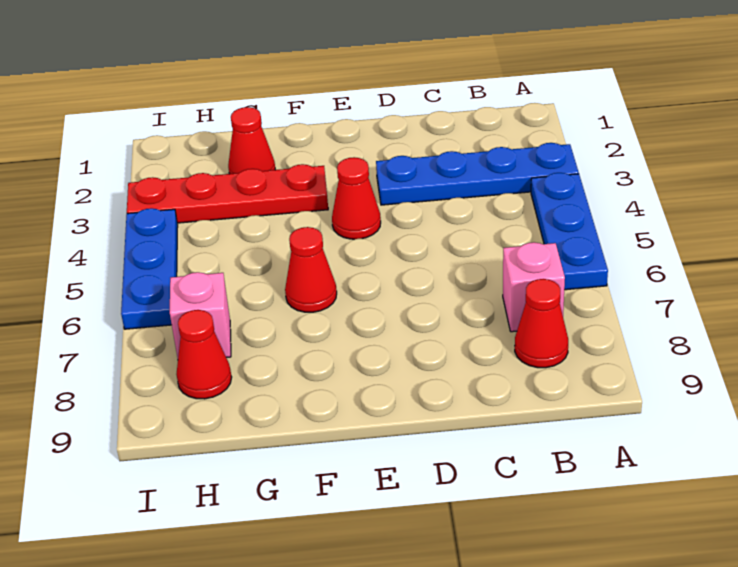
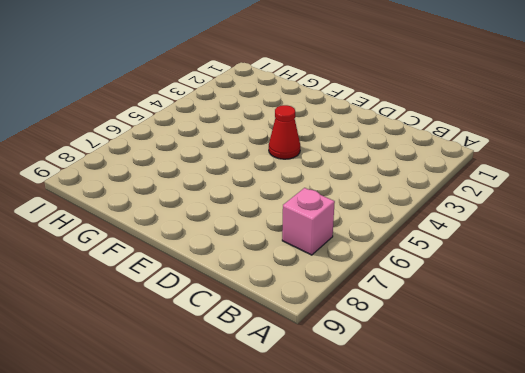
none -> blue plate A3:D3 level 1
none -> blue plate A4:A6 level 1

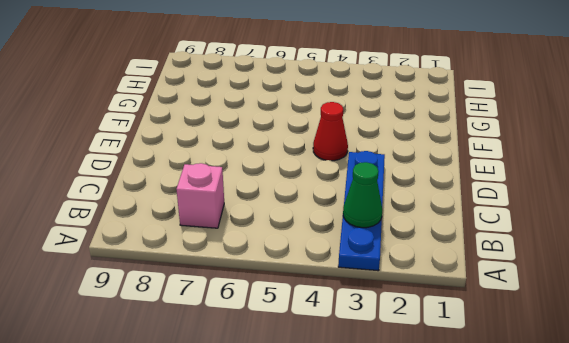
green cone B3 level 2 -> none
none -> blue plate A4:A6 level 1
none -> red cone B8 level 1

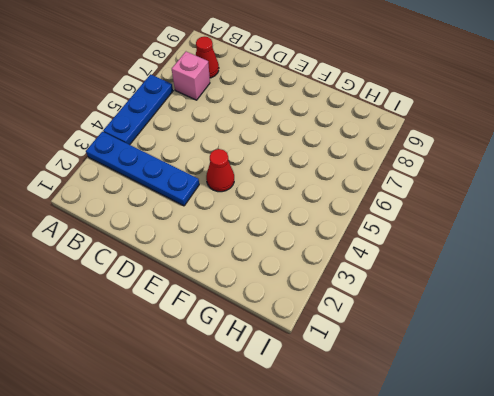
none -> red plate F3:I3 level 1
none -> red cone F6 level 1

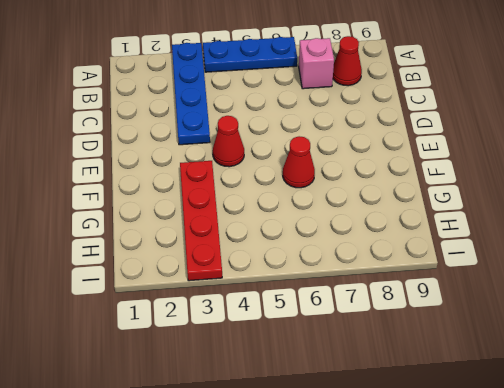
none -> red cone G2 level 1
none -> pink brick H7 level 1

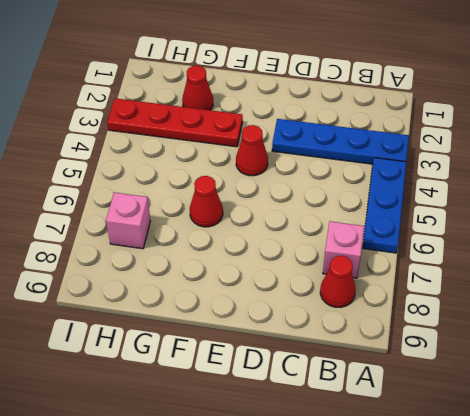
none -> red cone H8 level 1
none -> blue plate I4:I6 level 1

